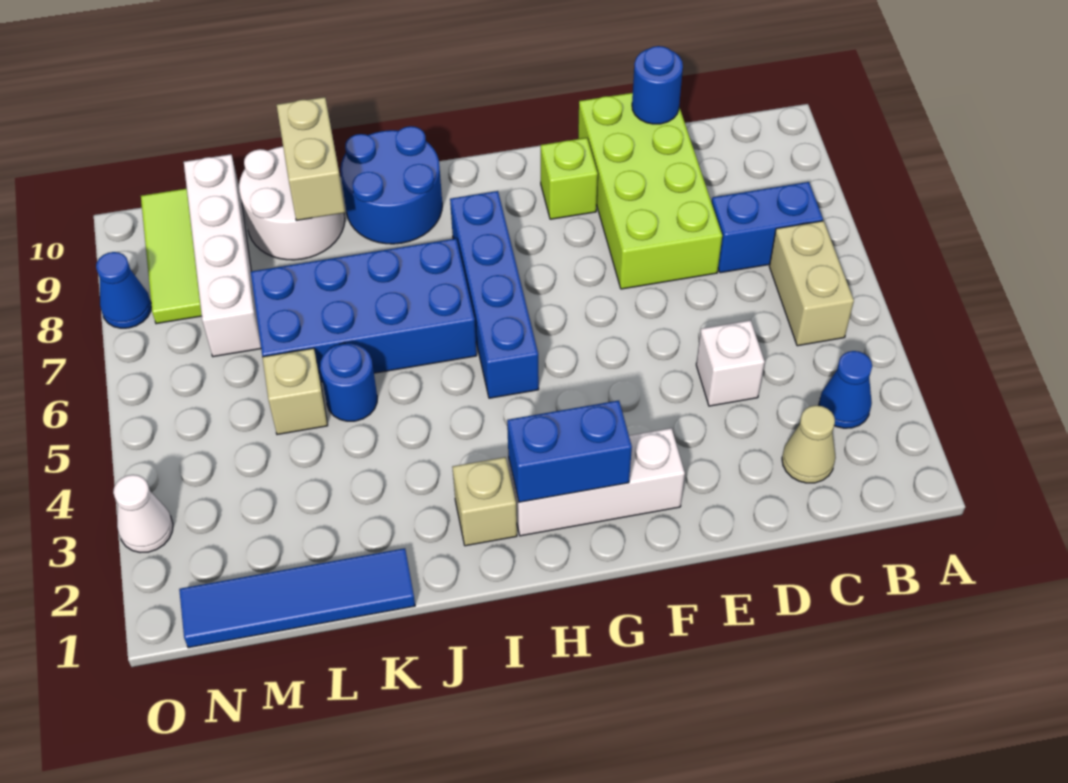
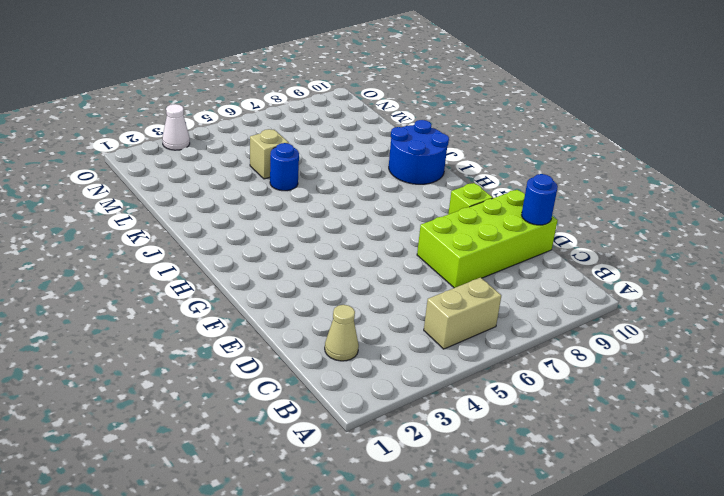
none -> blue cone B3 level 1
none -> blue brick B7:C7 level 1
none -> white brick D4 level 1

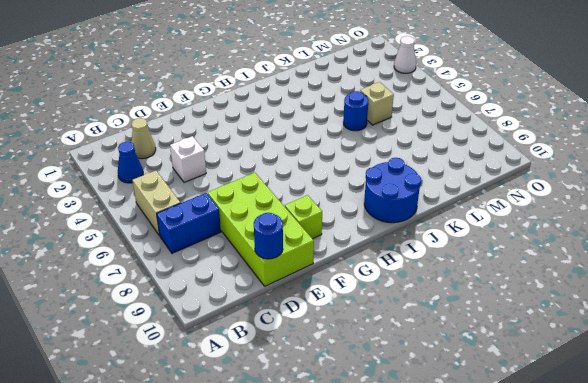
none -> white brick F2:H2 level 1
none -> blue brick H5:H8 level 1
none -> tan brick I2 level 1

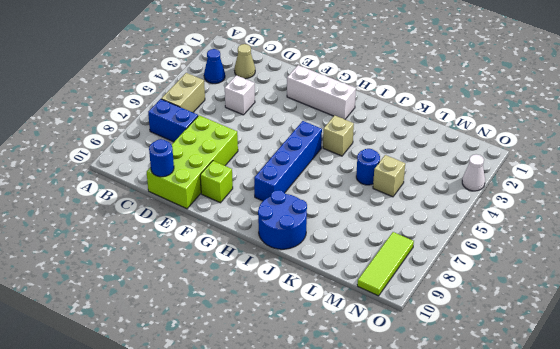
tan brick I4 level 1 -> tan brick I2 level 1
none -> blue brick I6:L7 level 1
none -> blue tile K1:N1 level 1
none -> white round brick K9:L10 level 1

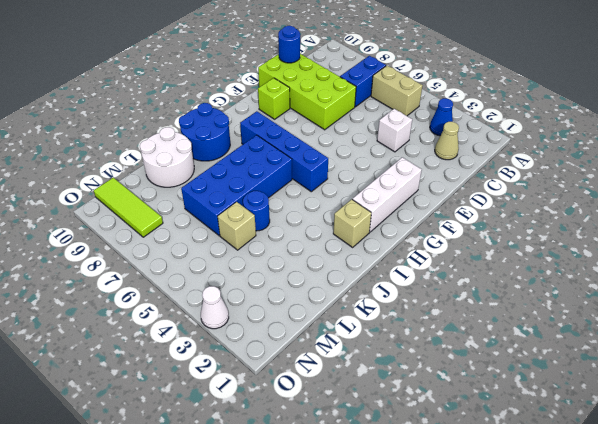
none -> blue tile K1:N1 level 1
none -> white brick M7:M10 level 1
none -> blue cone O8 level 1

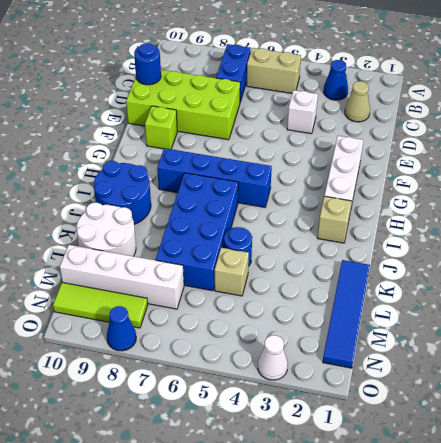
none -> blue brick G2:H2 level 2
none -> tan brick K9:K10 level 2

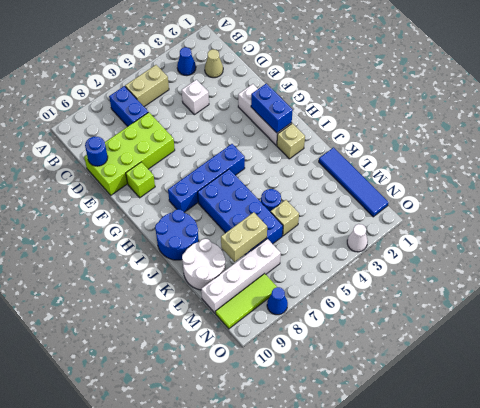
tan brick L7:L8 level 2 -> tan brick K9:K10 level 2

